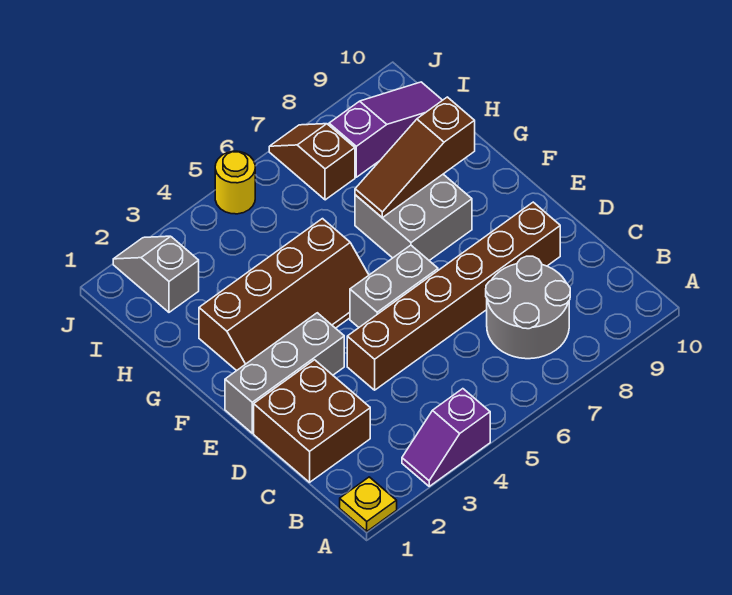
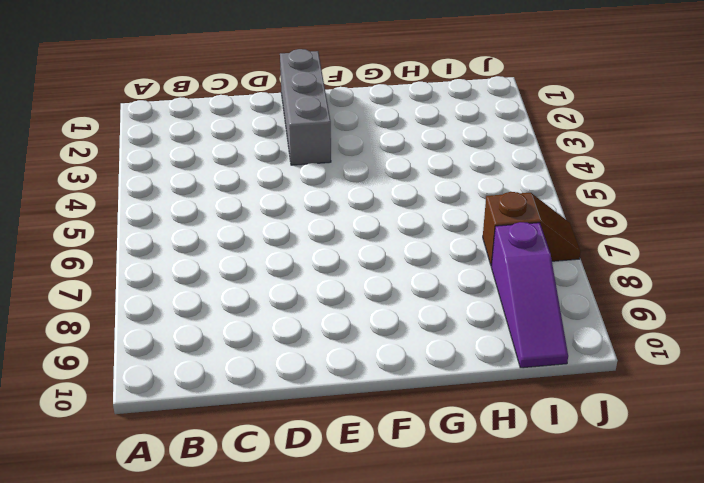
none -> yellow plate A1 level 1
none -> purple slope A3:A4 level 1 top 4
none -> grey round brick B7:C8 level 1

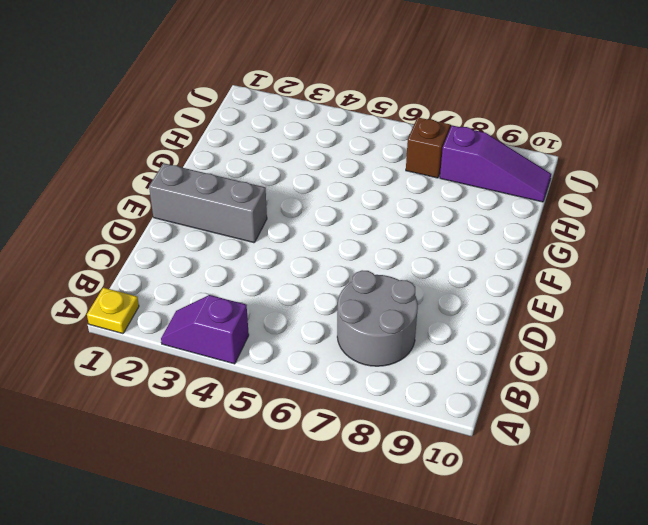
none -> brown brick C1:D2 level 1
none -> brown brick D4:D9 level 1
none -> grey brick E5:E6 level 1

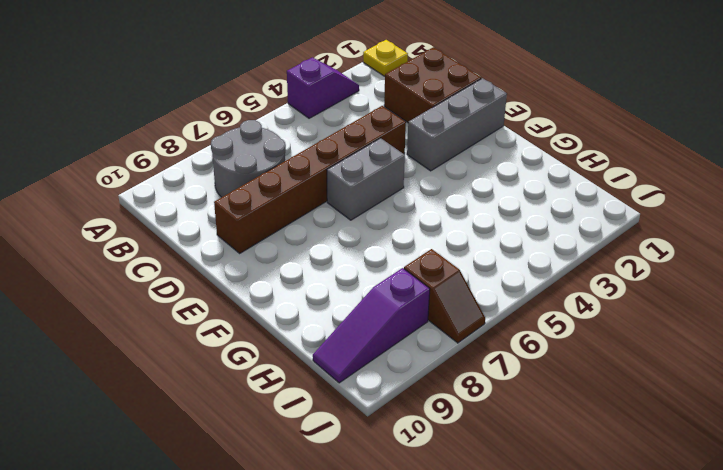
none -> brown slope F2:G5 level 1 top G
none -> grey brick F7:G8 level 1
none -> grey slope I2:J2 level 1 top I

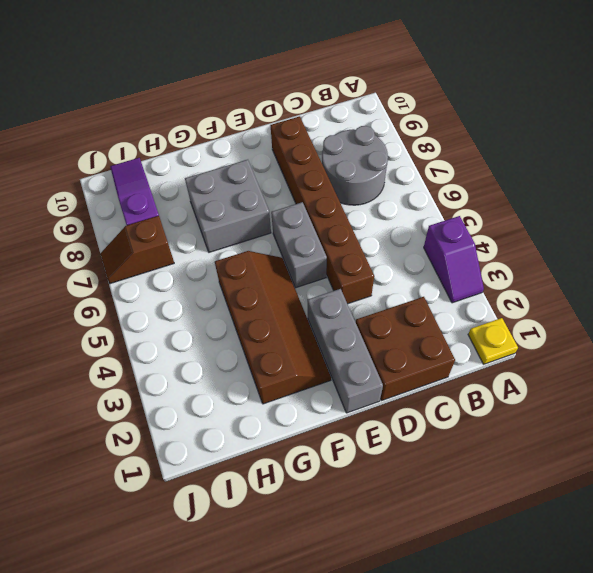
none -> grey slope I2:J2 level 1 top I
none -> yellow round brick J5 level 1
none -> brown slope G7:G9 level 2 top 9

